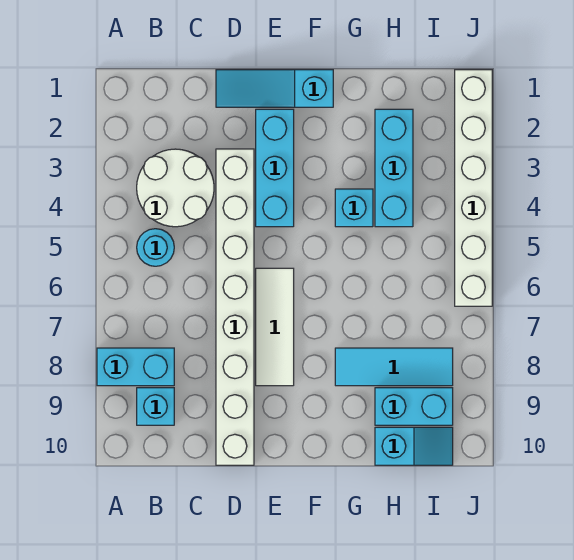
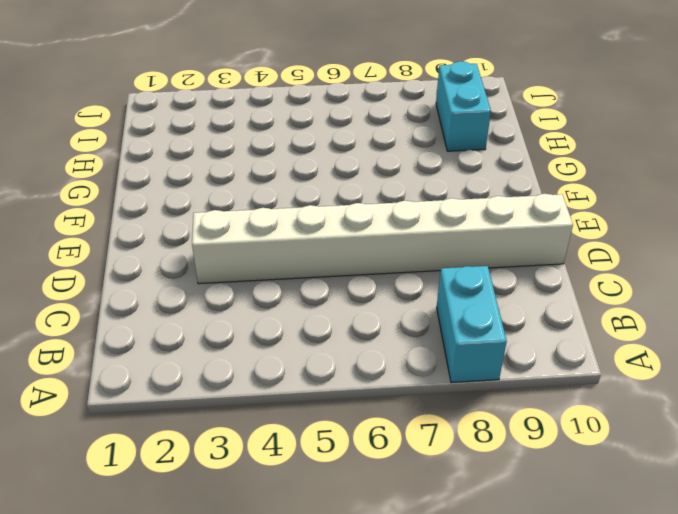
none -> white round brick B3:C4 level 1
none -> cyan round brick B5 level 1
none -> cyan brick B9 level 1

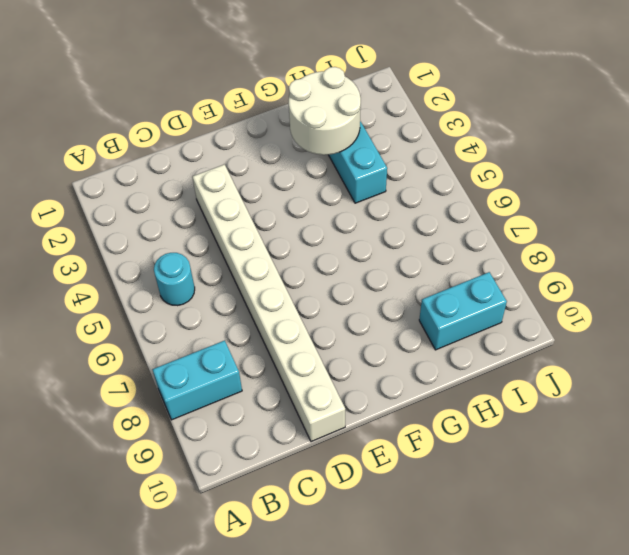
white round brick G2:H3 level 2 -> white round brick B3:C4 level 1
none -> cyan brick B9 level 1
none -> cyan slope D1:F1 level 1 top F
none -> cyan brick E2:E4 level 1

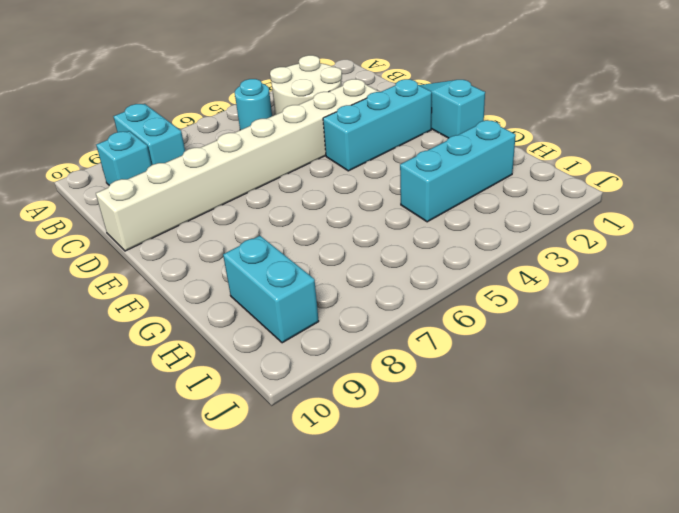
none -> white tile E6:E8 level 1
none -> cyan brick G4 level 1
none -> cyan tile G8:I8 level 1

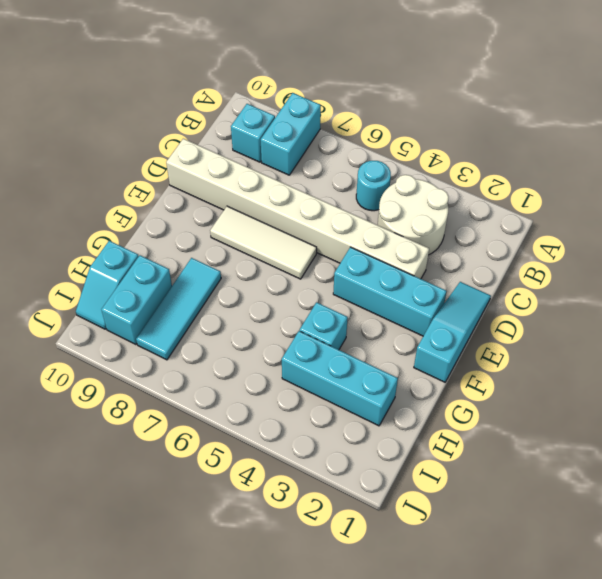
none -> white brick J1:J6 level 1

